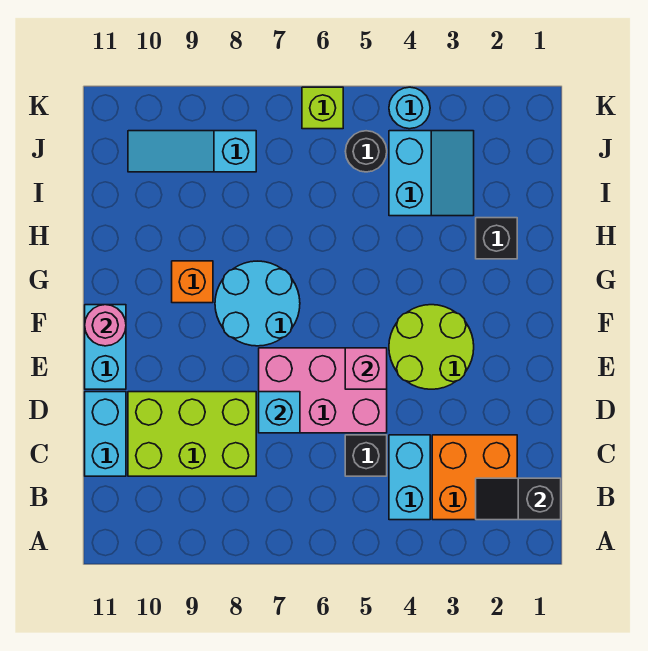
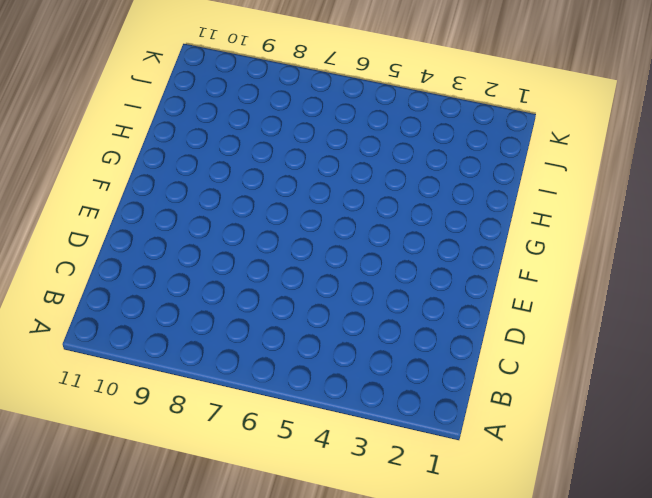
none -> orange brick B2:C3 level 1
none -> cyan brick B4:C4 level 1
none -> black brick C5 level 1

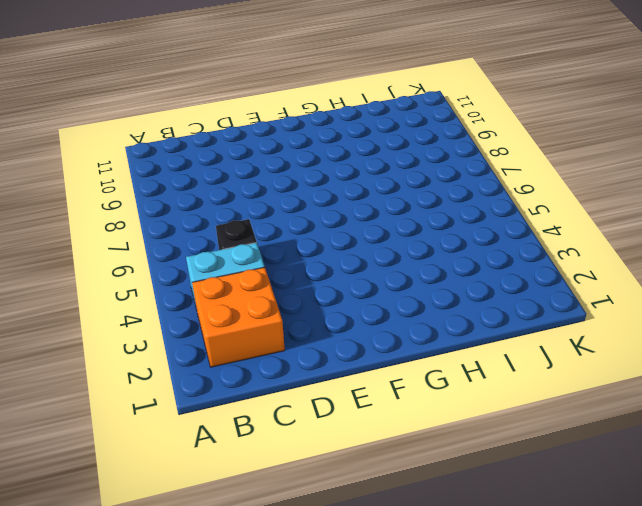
none -> lime brick C8:D10 level 1
none -> cyan brick C11:D11 level 1
none -> pink brick D5:E7 level 1

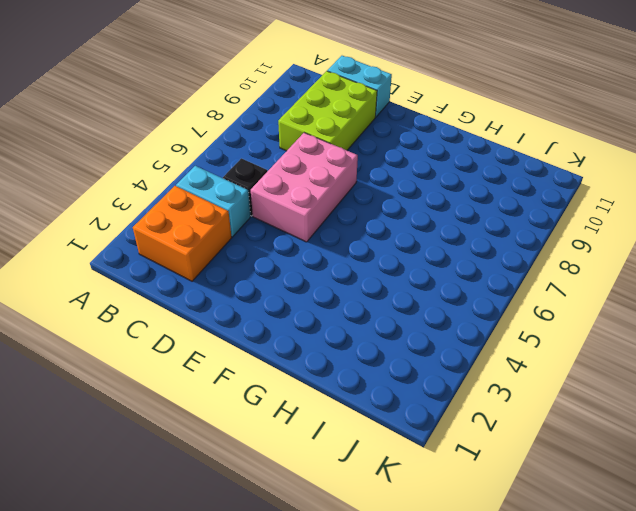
none -> lime round brick E3:F4 level 1
none -> cyan brick E11:F11 level 1
none -> cyan round brick F7:G8 level 1

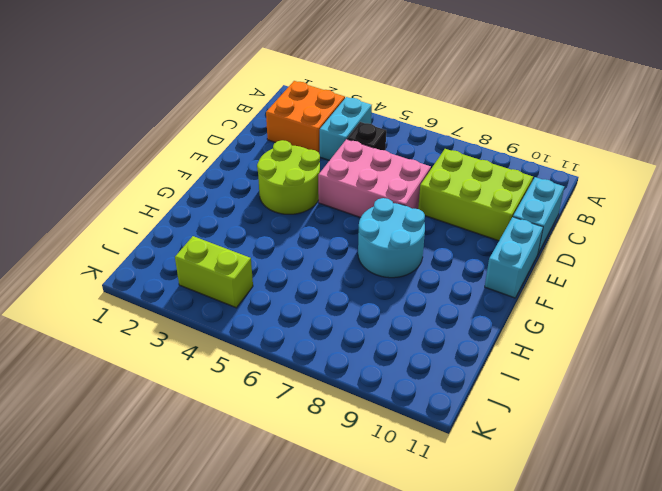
lime brick J3:J4 level 1 -> cyan slope I3:J4 level 1 top 4
none -> orange brick G9 level 1
none -> black brick H2 level 1
none -> black round brick J5 level 1

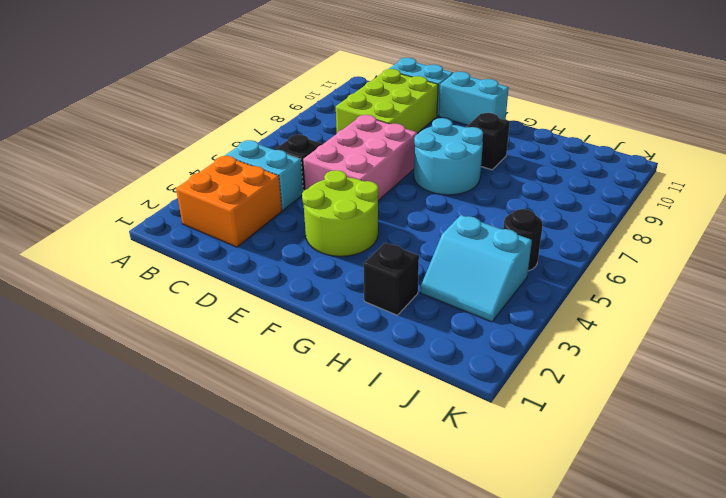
black brick G9 level 1 -> orange brick G9 level 1
none -> cyan slope J8:J10 level 1 top 8
none -> cyan round brick K4 level 1
none -> lime brick K6 level 1

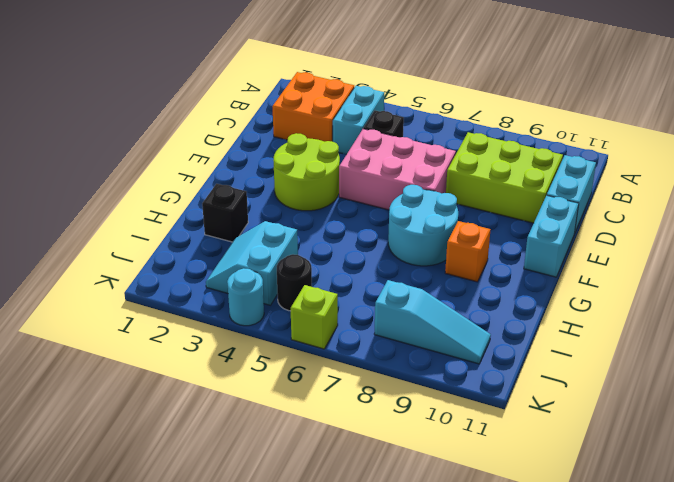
none -> black slope B1:B2 level 2 top 1
none -> cyan brick D7 level 2
none -> pink brick E5 level 2

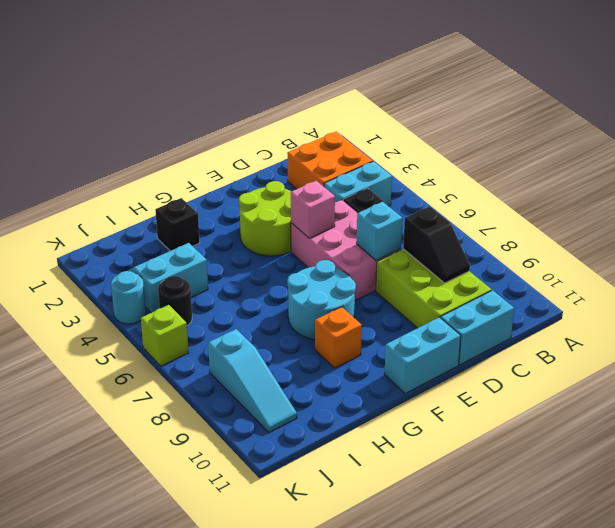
black slope C8:C9 level 2 top 8 -> black slope B1:B2 level 2 top 1
none -> pink round brick F11 level 2

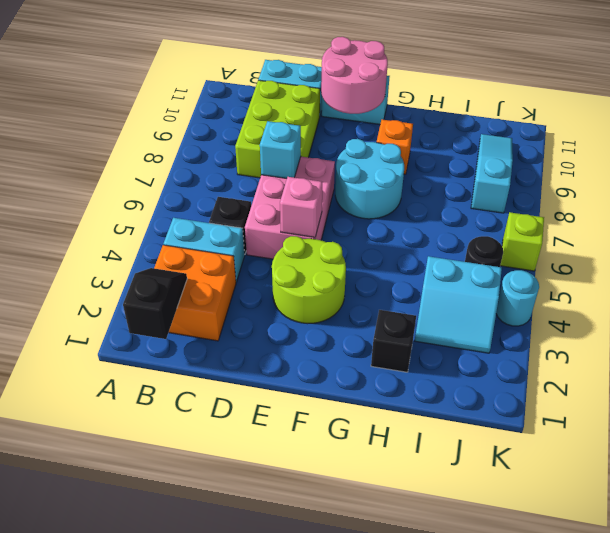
pink round brick E10:F11 level 2 -> pink round brick F11 level 2

